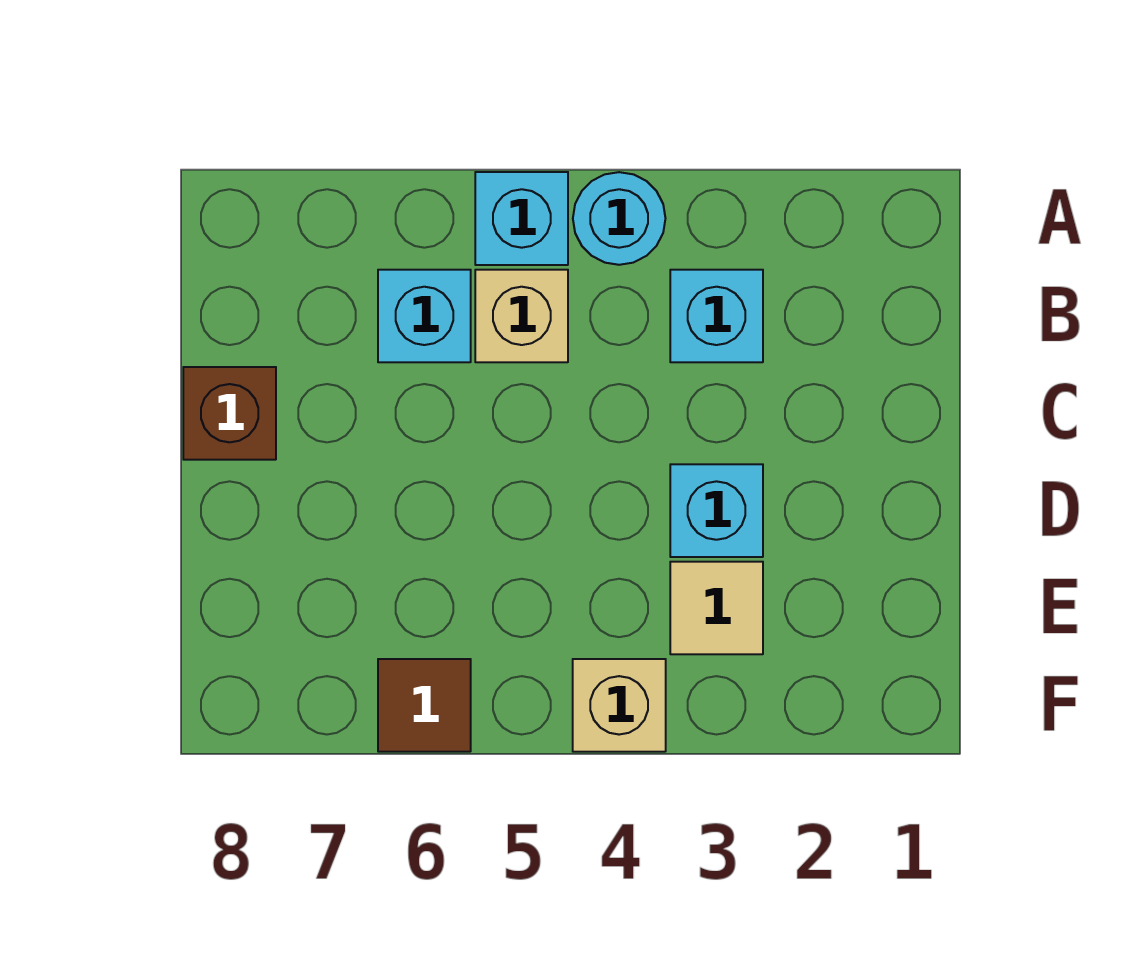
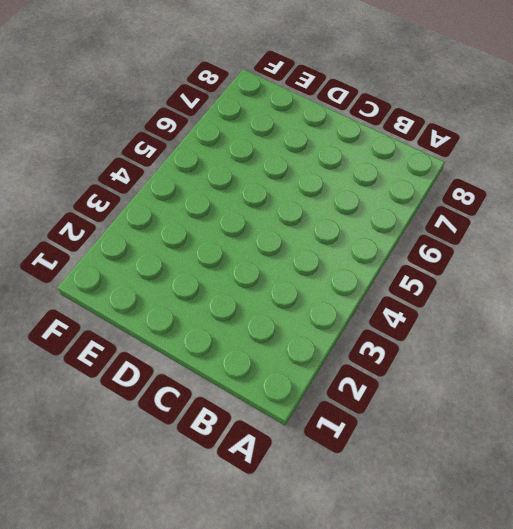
none -> cyan round brick A4 level 1
none -> cyan brick A5 level 1

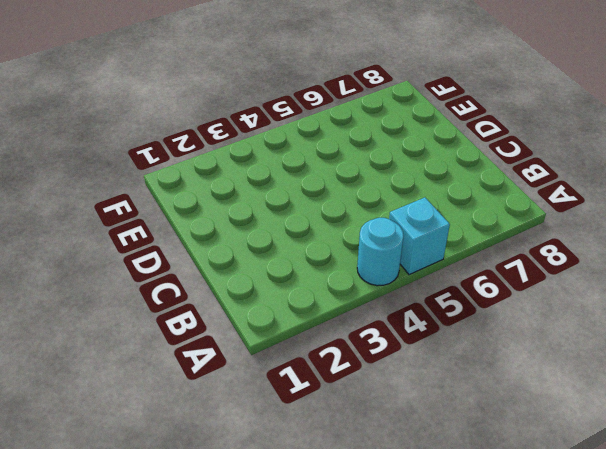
none -> cyan brick B3 level 1
none -> tan brick B5 level 1

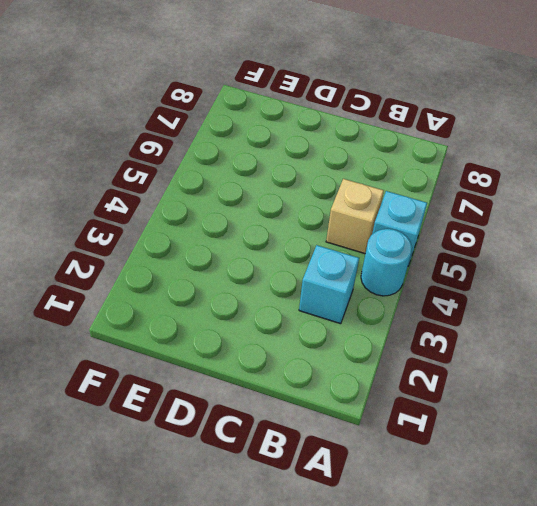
none -> cyan brick B6 level 1
none -> brown brick C8 level 1

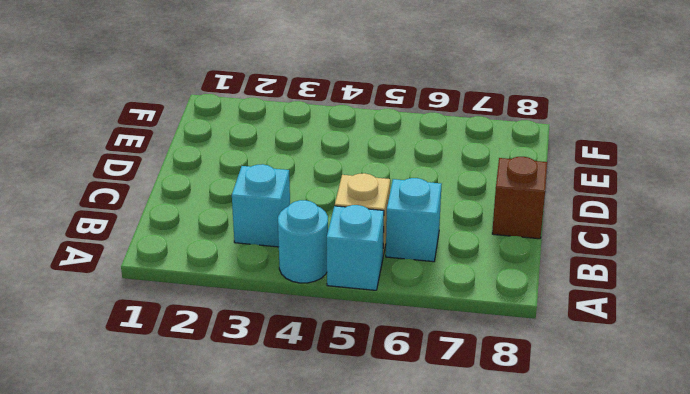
none -> cyan brick D3 level 1
none -> tan tile E3 level 1

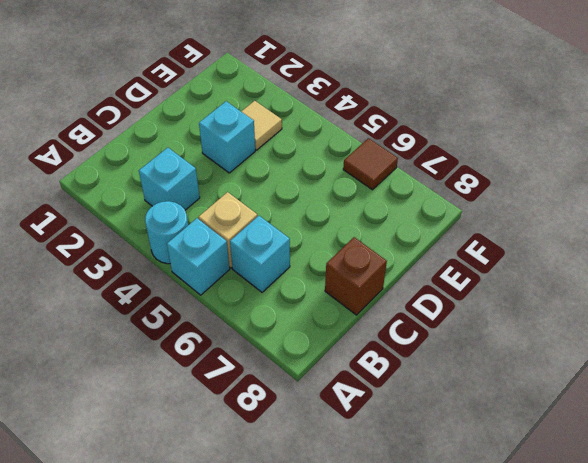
none -> tan brick F4 level 1

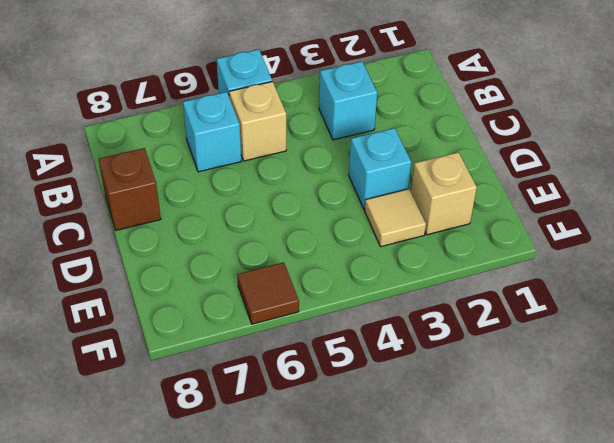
tan brick E2 level 1 -> tan brick F4 level 1
none -> cyan round brick A4 level 1

